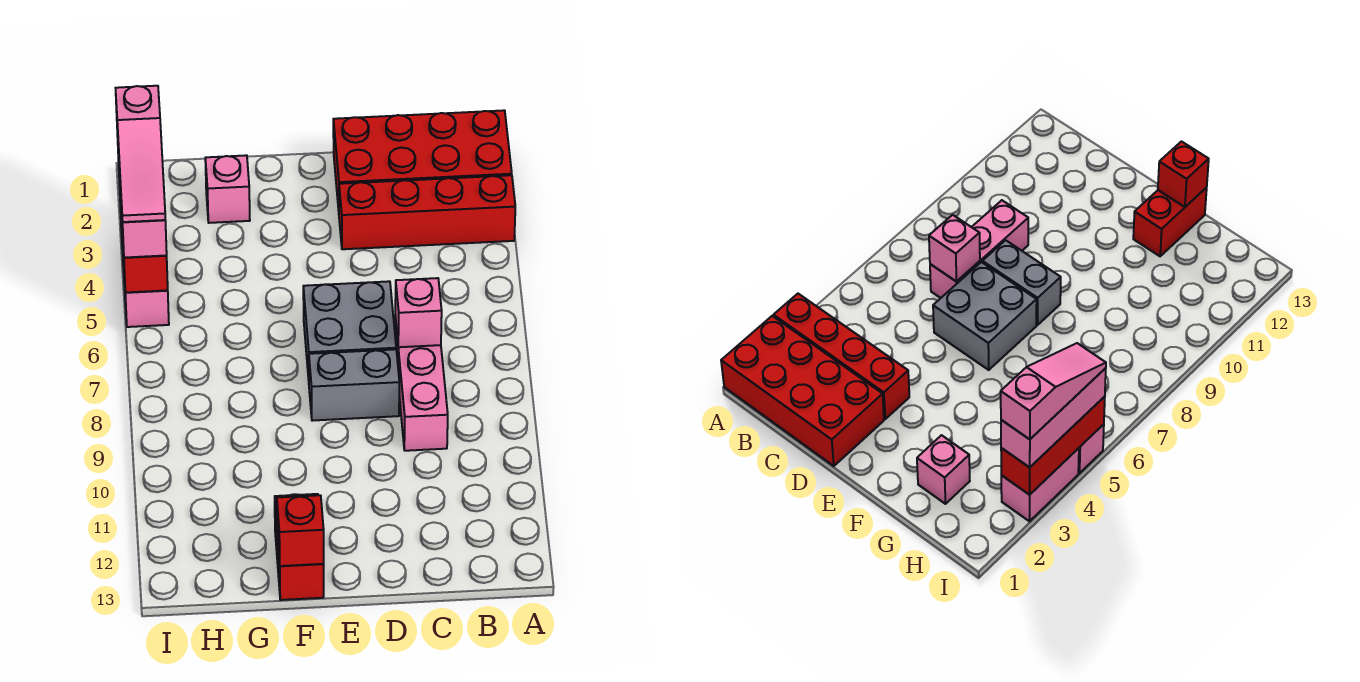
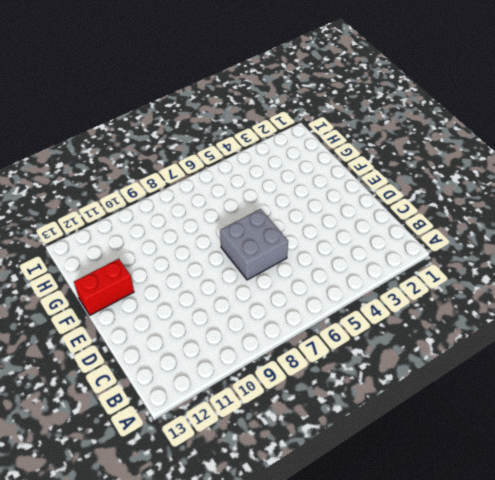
none -> red brick A1:D2 level 1
none -> red brick A3:D3 level 1
none -> pink brick C7:C9 level 1

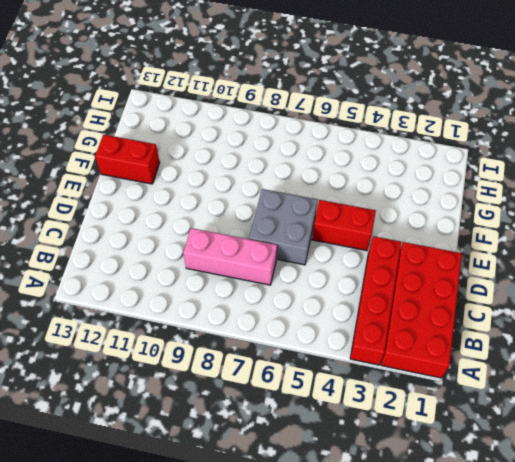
red brick E4:E5 level 1 -> none
none -> grey brick D8:E8 level 1
none -> pink brick G2 level 1
none -> pink brick I3:I4 level 1

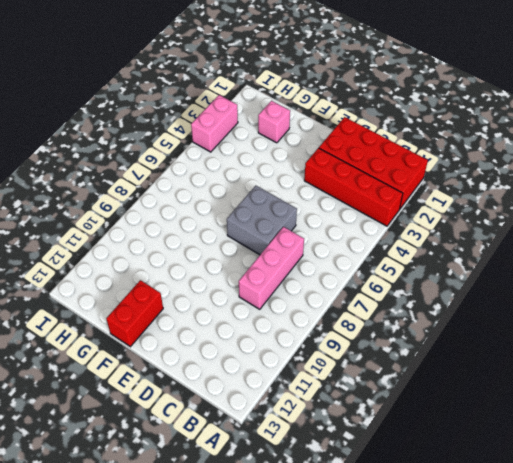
none -> grey brick D8:E8 level 1
none -> pink brick I5 level 1
none -> pink brick C7 level 2

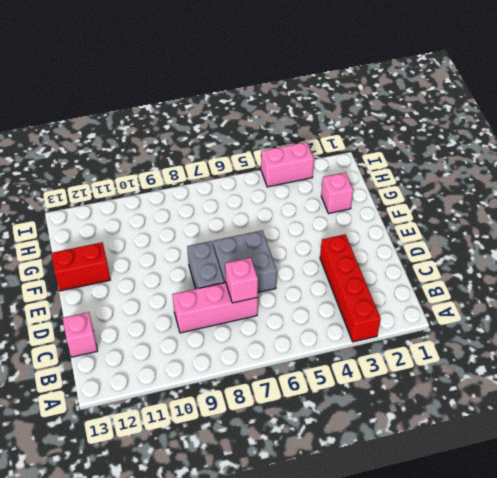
pink brick C13 level 1 -> pink brick I5 level 1
none -> red brick A1:D2 level 1
none -> red brick F13 level 2
none -> red brick I3:I5 level 2

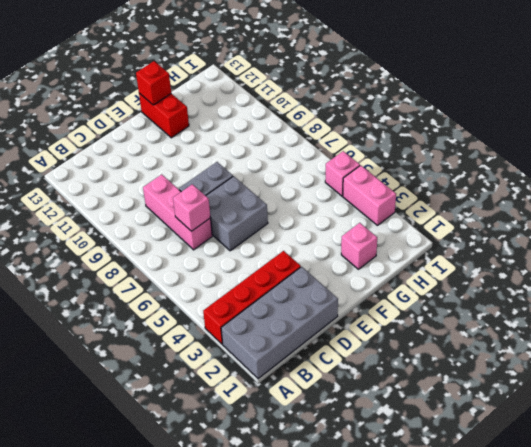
grey brick A1:D2 level 1 -> red brick A1:D2 level 1
none -> red brick I3:I5 level 2
none -> pink brick I3:I5 level 3
none -> pink slope I3:I5 level 4 top 3

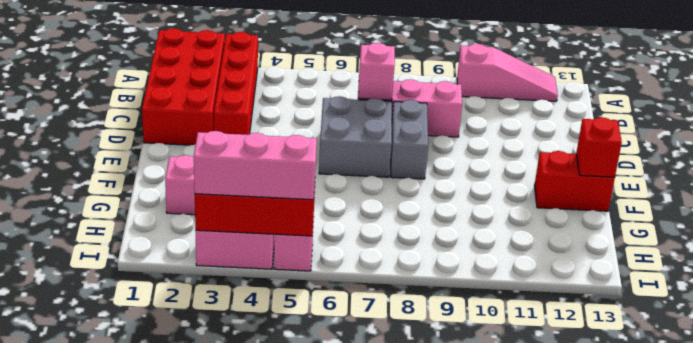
pink slope A10:A12 level 1 top 10 -> pink slope I3:I5 level 4 top 3

